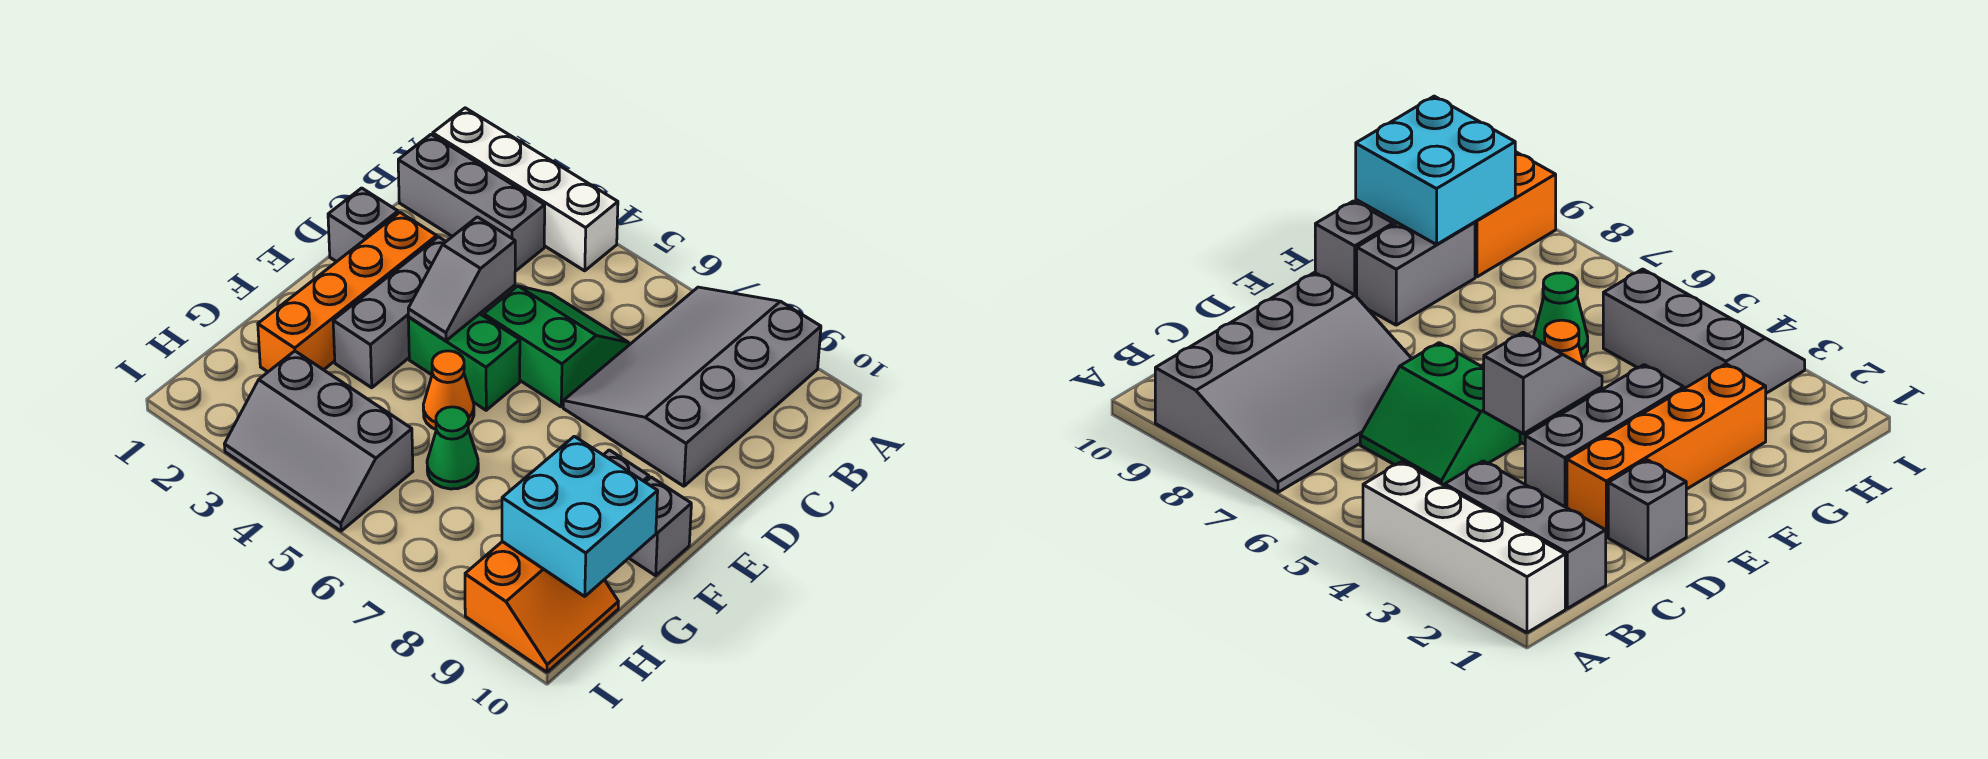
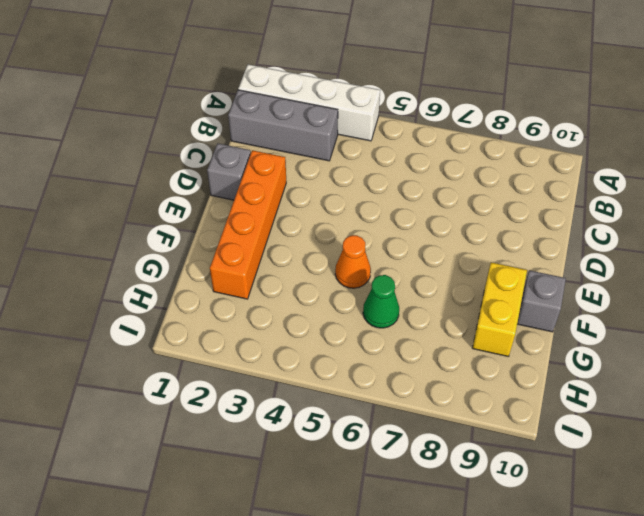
yellow brick F9:G9 level 1 -> grey brick F9:G9 level 1
none -> grey slope A7:D9 level 1 top 9
none -> green slope C5:D6 level 1 top D
none -> grey brick D3:F3 level 1

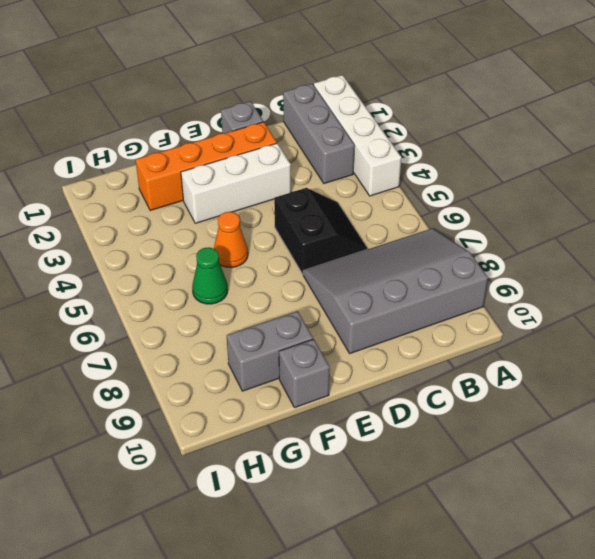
black slope C5:D6 level 1 top D -> green slope C5:D6 level 1 top D
white brick D3:F3 level 1 -> grey brick D3:F3 level 1
none -> green brick E4:E5 level 1
none -> grey slope H3:I5 level 1 top H
none -> orange slope H9:I10 level 1 top 9

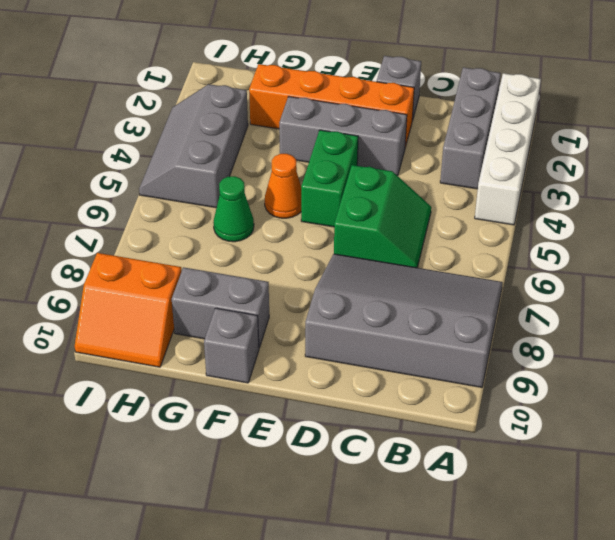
none -> grey slope D4:E4 level 2 top D
none -> cyan brick G9:H10 level 2

